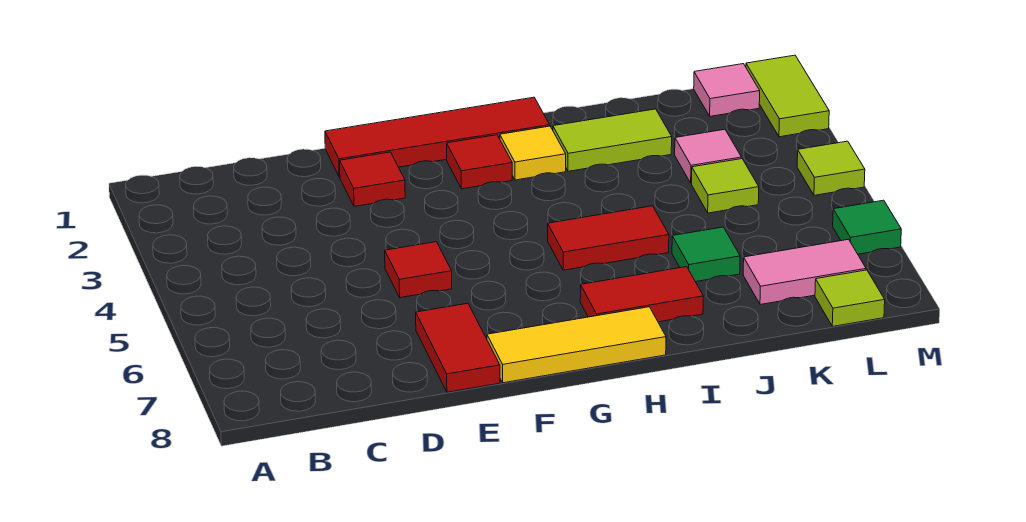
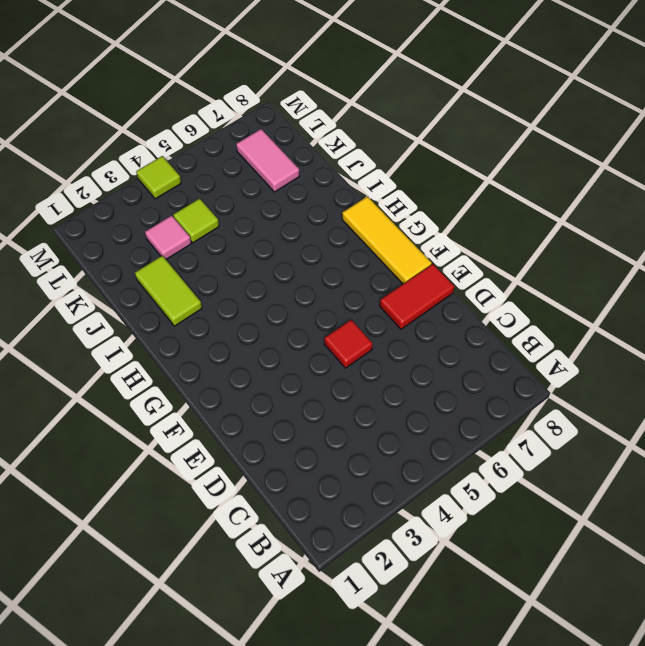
none -> red tile E1:H1 level 1
none -> red tile E2 level 1
none -> red tile G2 level 1

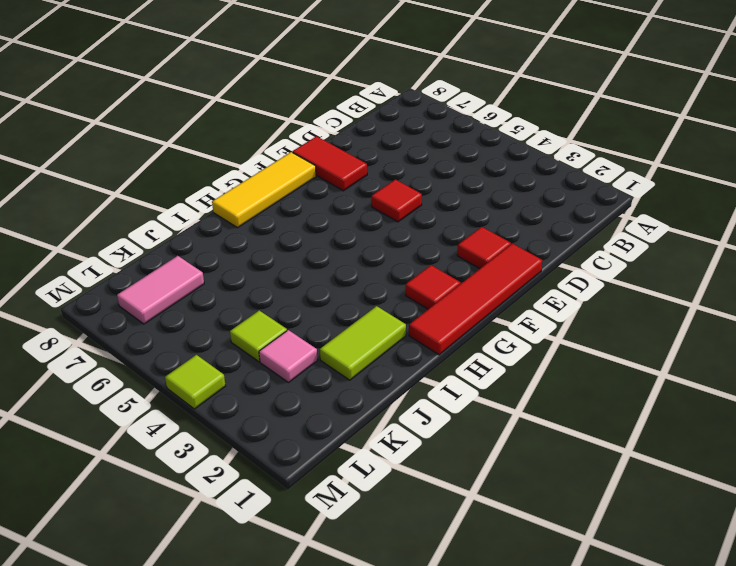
none -> yellow tile H2 level 1
none -> red tile H5:I5 level 1
none -> red tile H7:I7 level 1

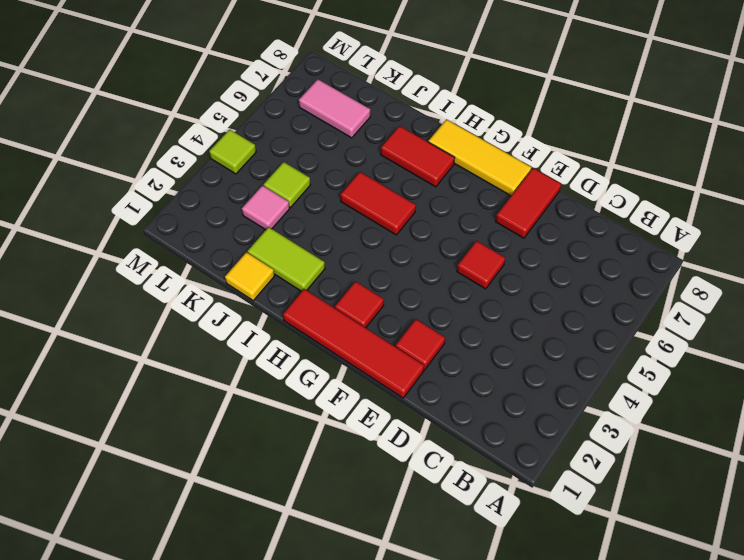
yellow tile J1 level 1 -> yellow tile H2 level 1
none -> green tile J6 level 1
none -> pink tile L1 level 1
none -> lime tile L8 level 1

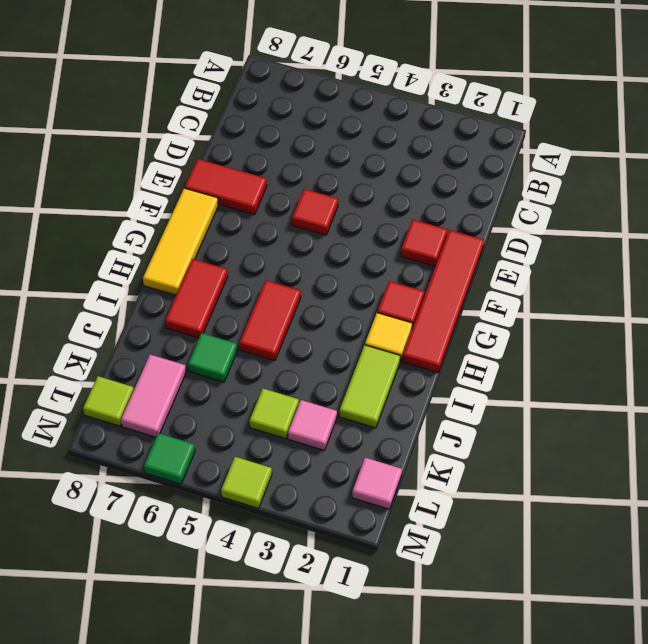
none -> lime tile M1:M2 level 1

